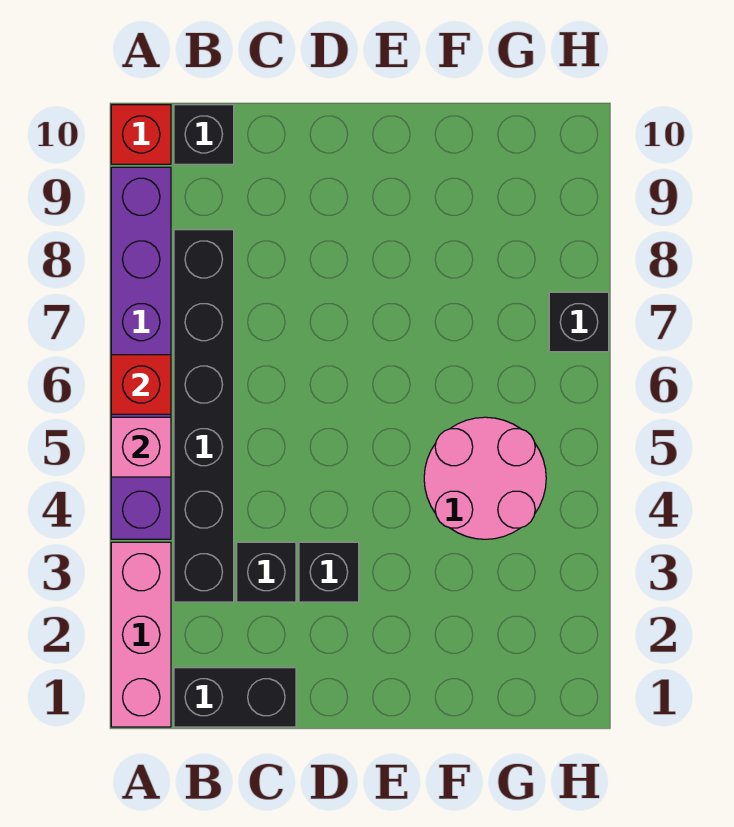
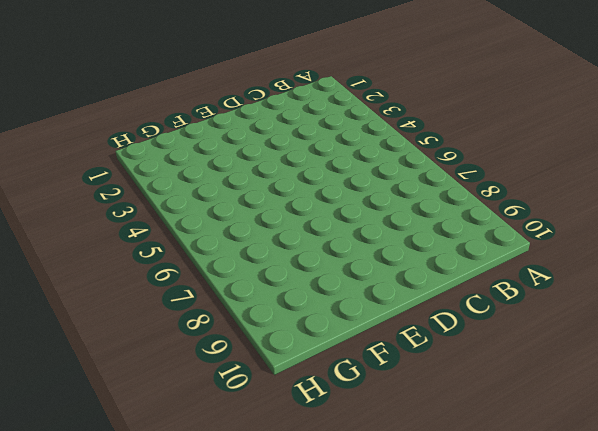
none -> pink brick A1:A3 level 1
none -> purple brick A4:A9 level 1
none -> red brick A10 level 1

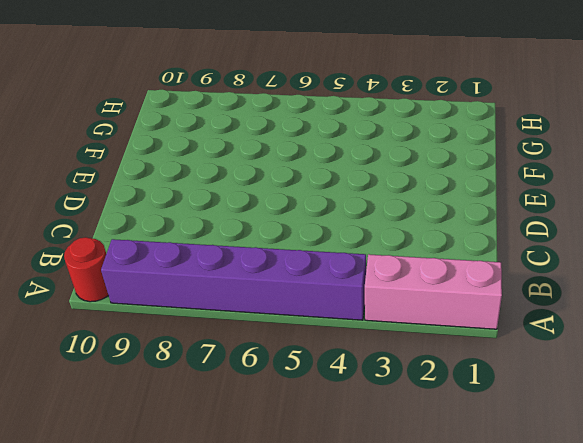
red round brick A10 level 1 -> red brick A10 level 1
none -> black brick B1:C1 level 1
none -> black brick B3:B8 level 1
none -> black brick B10 level 1

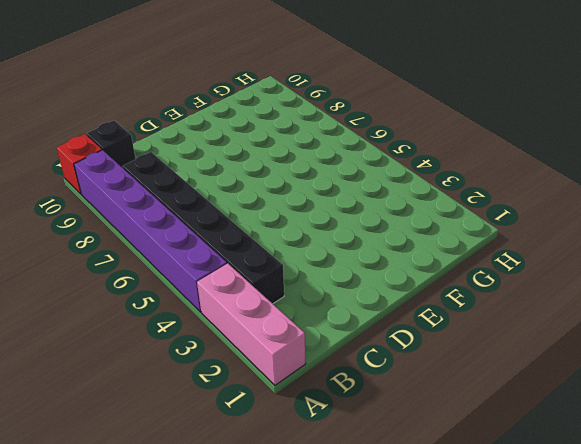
none -> black brick B1:C1 level 1
none -> black brick C3 level 1
none -> black brick D3 level 1

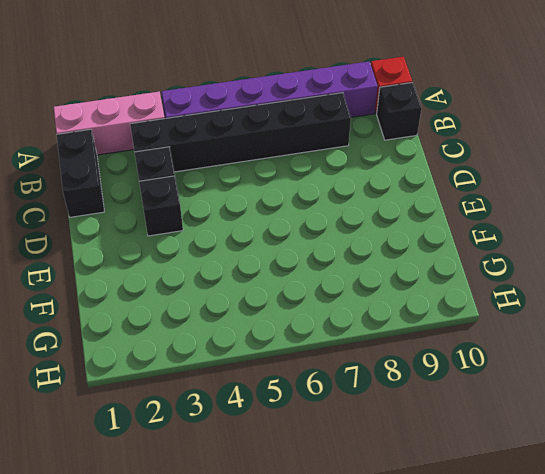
none -> pink round brick F4:G5 level 1
none -> black brick H7 level 1
none -> pink brick A5 level 2

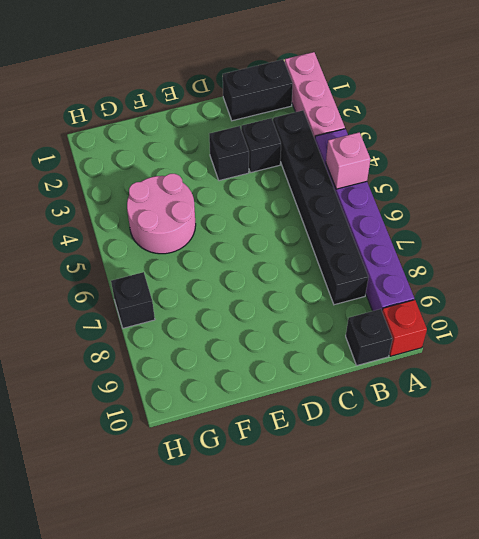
none -> red brick A6 level 2

